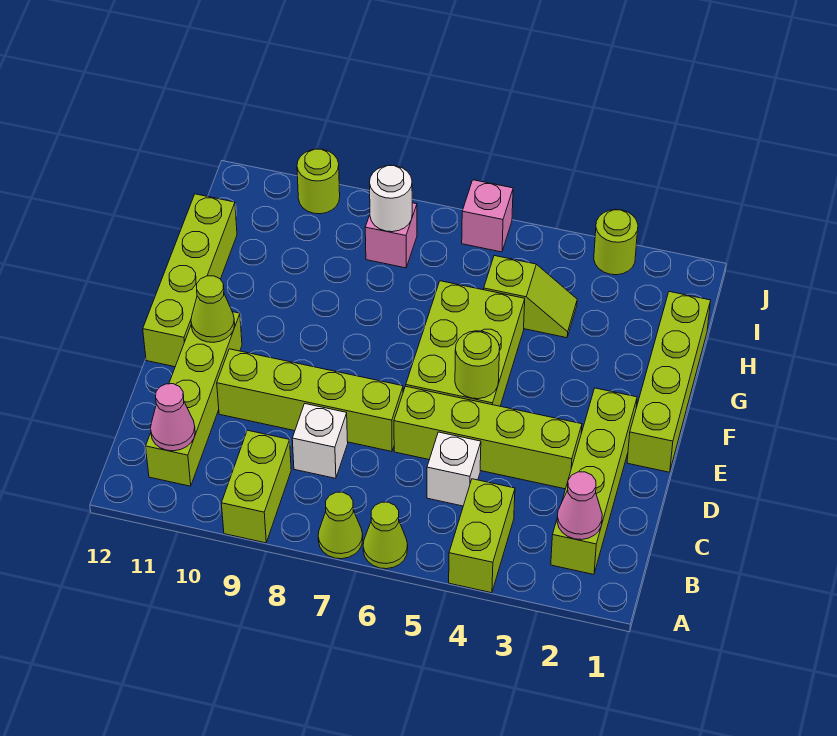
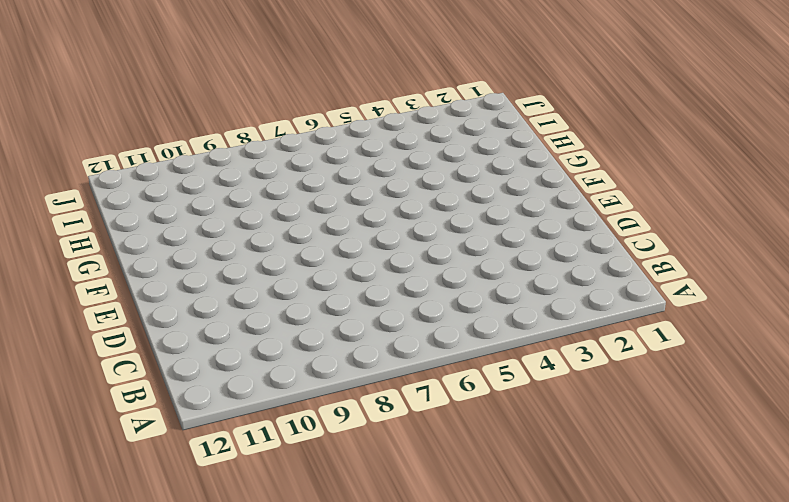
none -> lime brick A4:B4 level 1
none -> lime cone A6 level 1
none -> lime cone A7 level 1

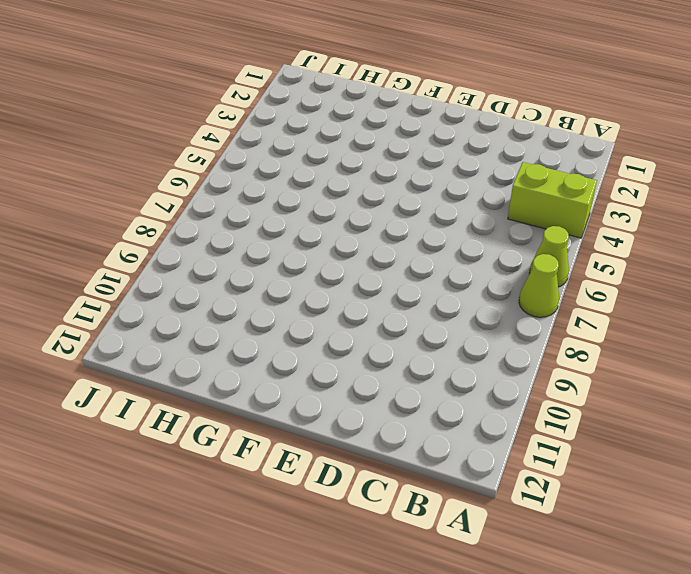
none -> lime brick A9:B9 level 1
none -> lime brick B2:E2 level 1
none -> lime brick B11:E11 level 1

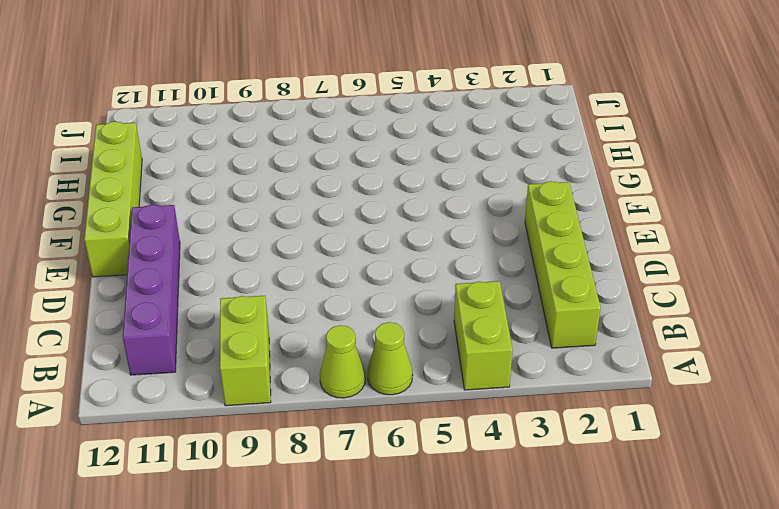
purple brick B11:E11 level 1 -> lime brick B11:E11 level 1
none -> white brick C5 level 1
none -> white brick C8 level 1
none -> lime brick D3:D6 level 1

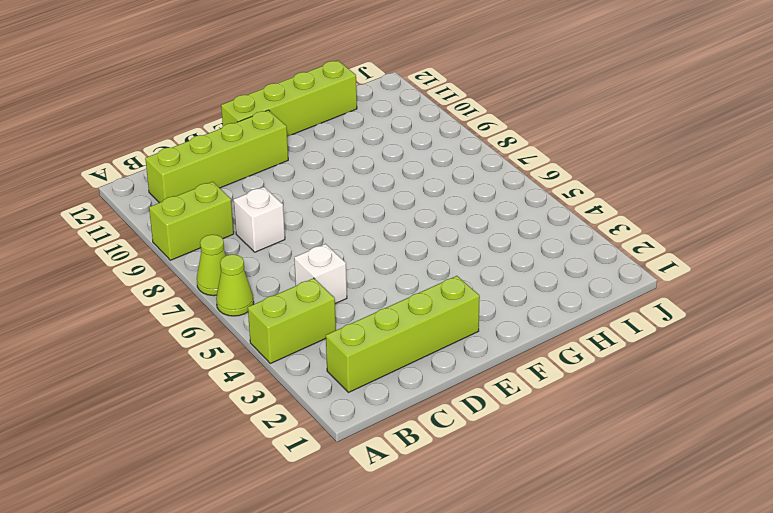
none -> lime brick D3:D6 level 1
none -> lime brick D7:D10 level 1
none -> lime brick E1:H1 level 1

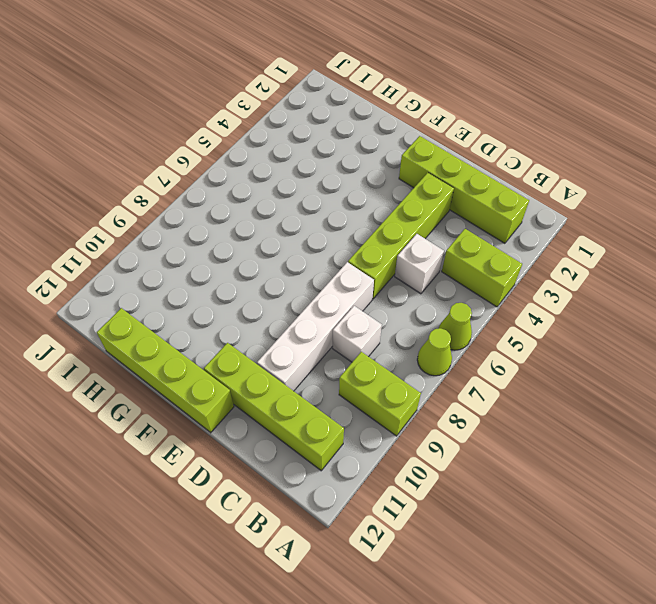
white brick D7:D10 level 1 -> lime brick D7:D10 level 1
none -> lime brick E1:H1 level 1
none -> lime brick E5:G6 level 1
none -> lime slope H4:H5 level 1 top 5

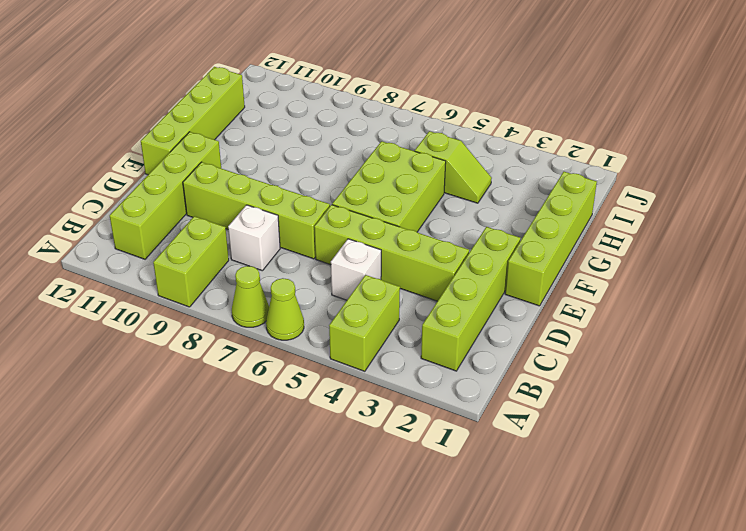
none -> pink brick I8 level 1
none -> lime round brick J3 level 1
none -> pink brick J6 level 1

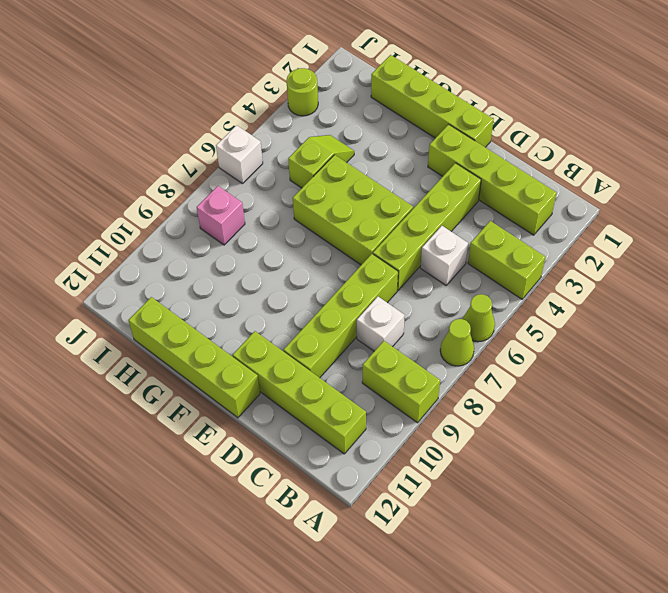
white brick J6 level 1 -> pink brick J6 level 1
none -> lime round brick J10 level 1
none -> pink cone B2 level 2
none -> pink cone B11 level 2

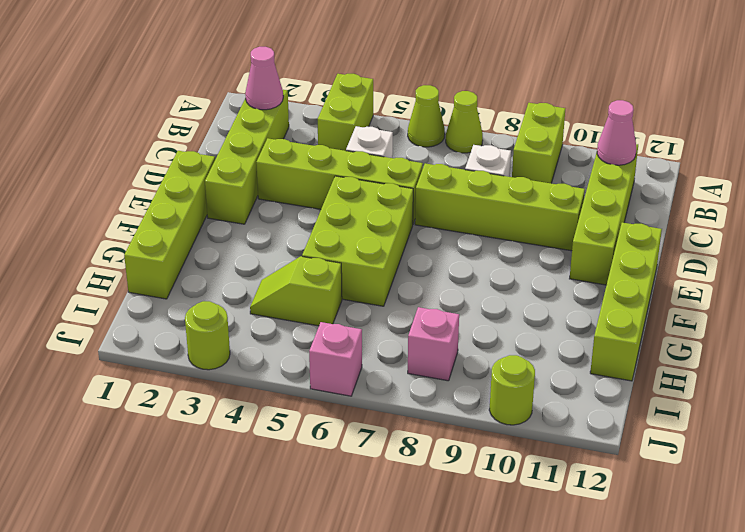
none -> lime round brick E5 level 2
none -> lime cone E11 level 2
none -> white round brick I8 level 2

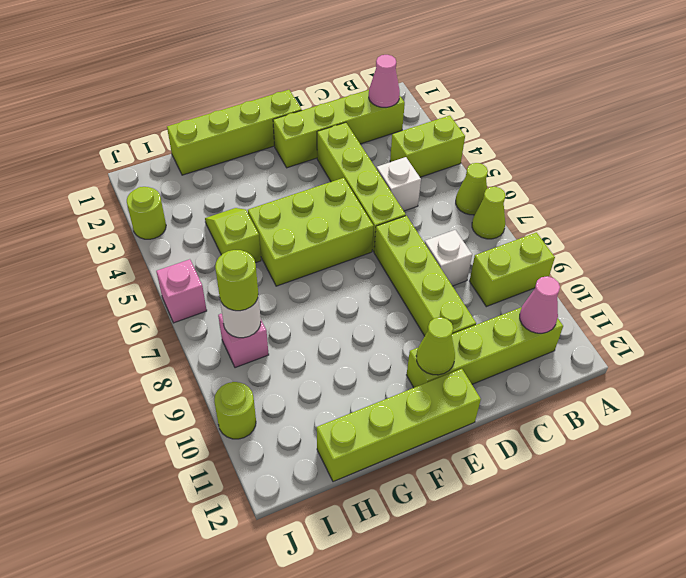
lime round brick I8 level 3 -> lime round brick E5 level 2

